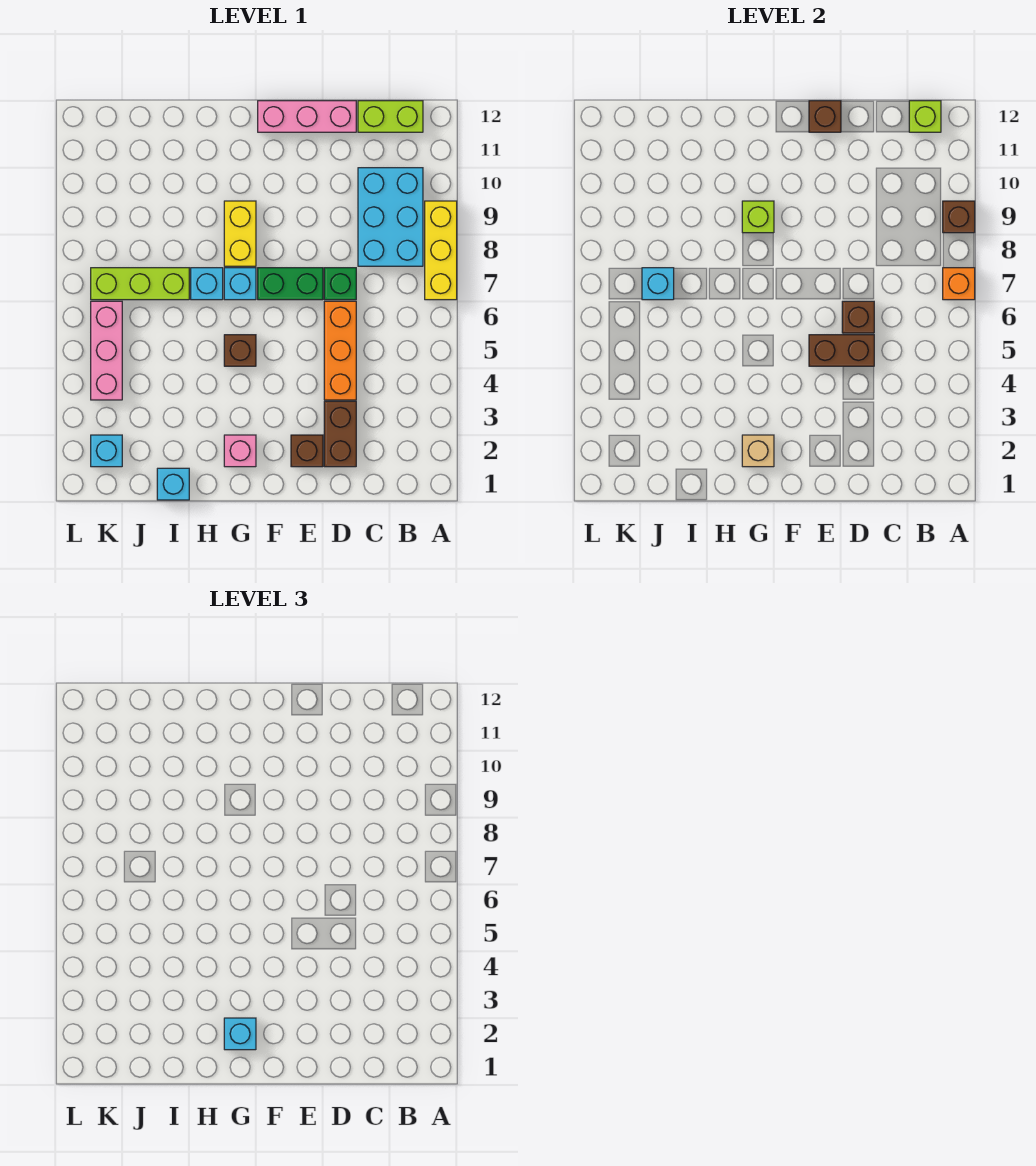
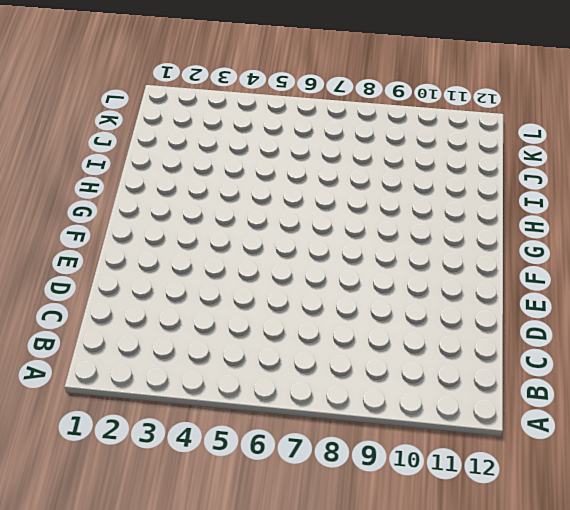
none -> yellow brick A7:A9 level 1
none -> cyan brick B8:C10 level 1
none -> lime brick B12:C12 level 1

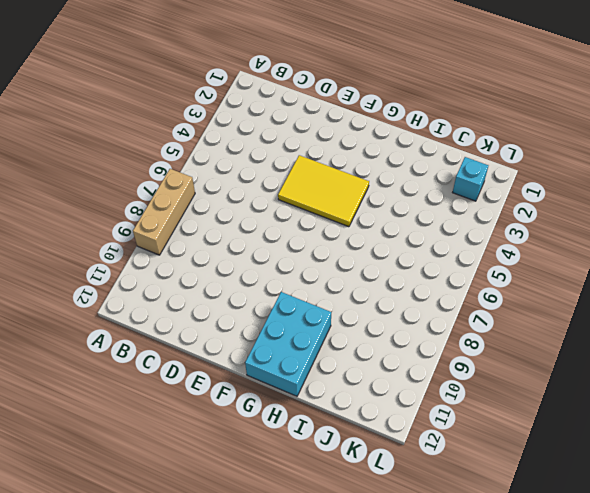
tan brick A7:A9 level 1 -> yellow brick A7:A9 level 1
yellow tile E4:G5 level 1 -> brown brick G5 level 1
cyan brick G10:H12 level 1 -> cyan brick B8:C10 level 1
none -> lime brick B12:C12 level 1
none -> brown brick D2:D3 level 1
none -> orange brick D4:D6 level 1

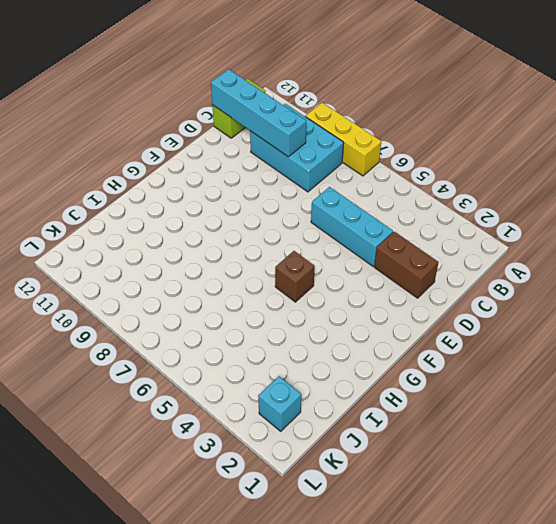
cyan brick C9:C12 level 2 -> none
cyan brick D4:D6 level 1 -> orange brick D4:D6 level 1
none -> green brick D7 level 1
none -> pink brick D12:F12 level 1
none -> brown brick E2 level 1

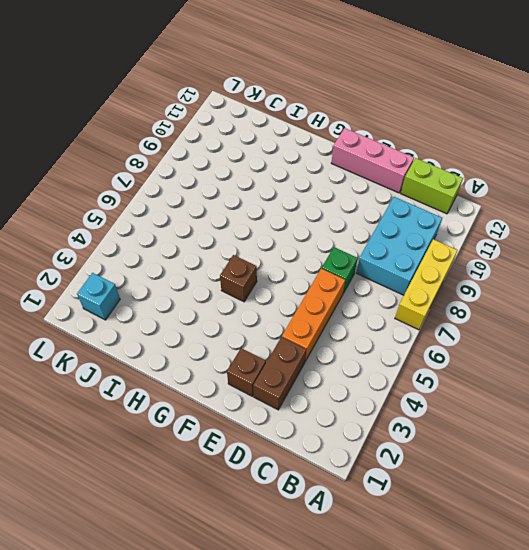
none -> green brick E7:F7 level 1
none -> pink brick G2 level 1
none -> cyan brick G7 level 1

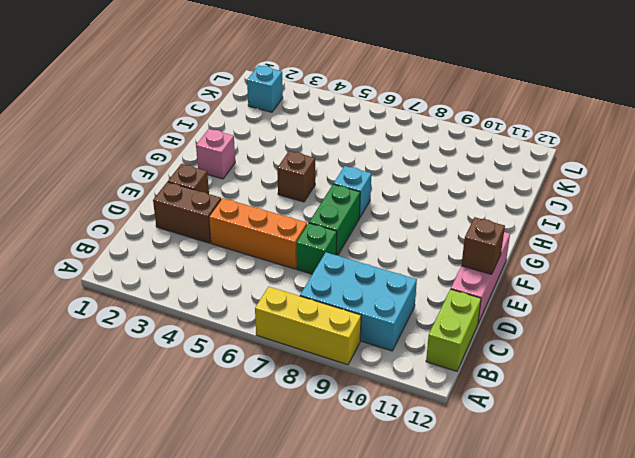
none -> yellow brick G8:G9 level 1
none -> cyan brick H7 level 1
none -> cyan brick I1 level 1

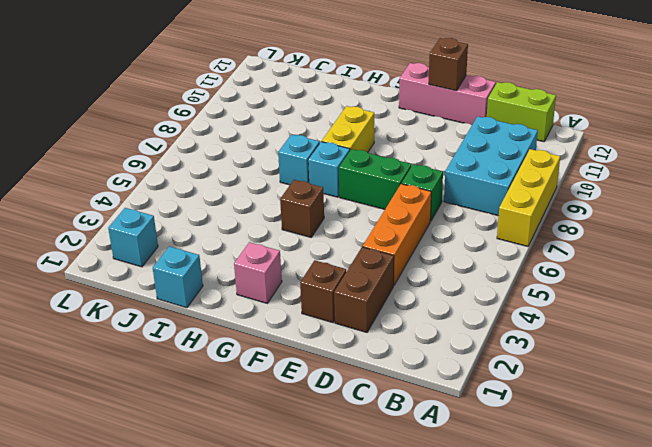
none -> lime brick I7:K7 level 1
none -> pink brick K4:K6 level 1
none -> orange brick A7 level 2

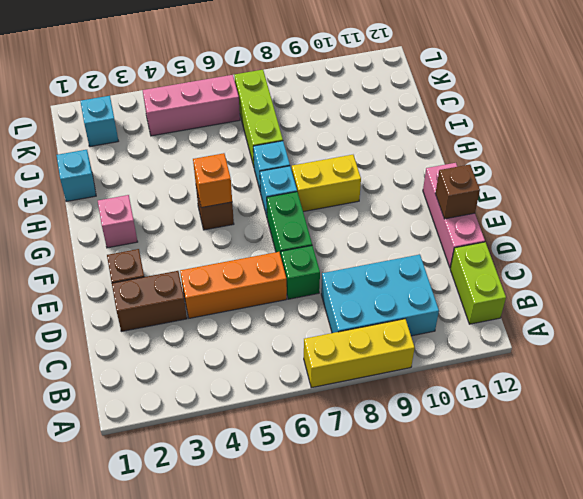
orange brick G5 level 2 -> orange brick A7 level 2
none -> brown brick A9 level 2
none -> lime brick B12 level 2
none -> brown brick D5:E5 level 2

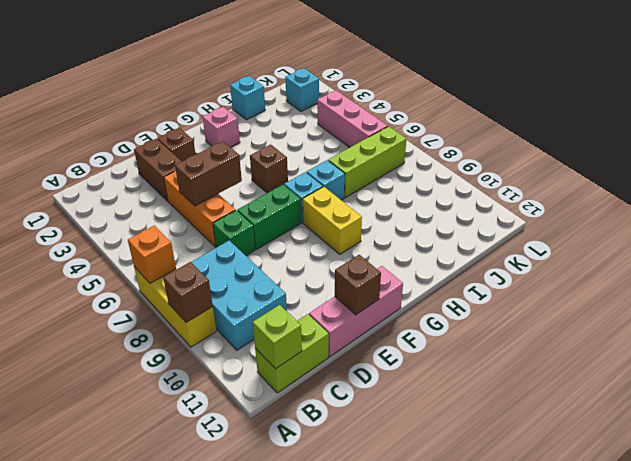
none -> brown brick D6 level 2
none -> tan brick G2 level 2
none -> lime brick G9 level 2

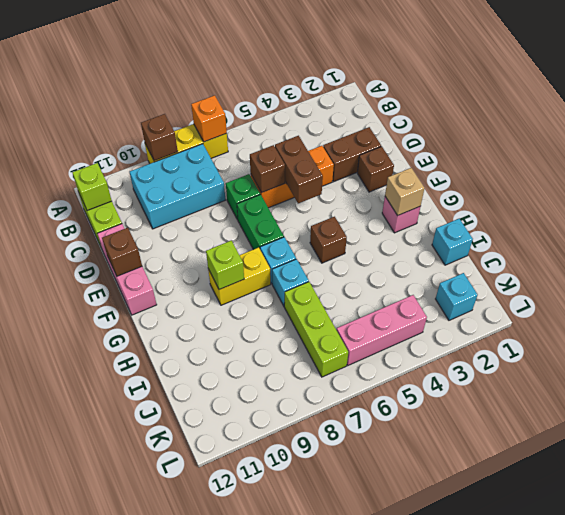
none -> cyan brick J7 level 2
none -> cyan brick G2 level 3

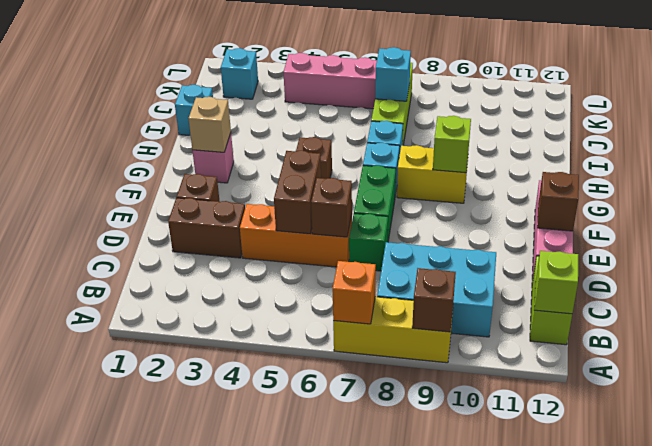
none -> cyan brick G2 level 3

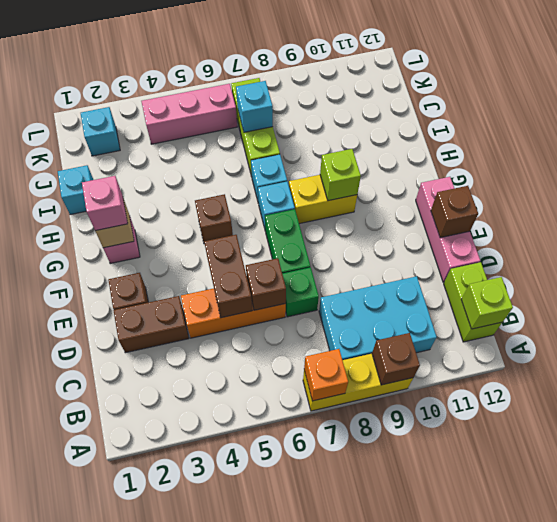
pink brick G2 level 3 -> cyan brick G2 level 3

